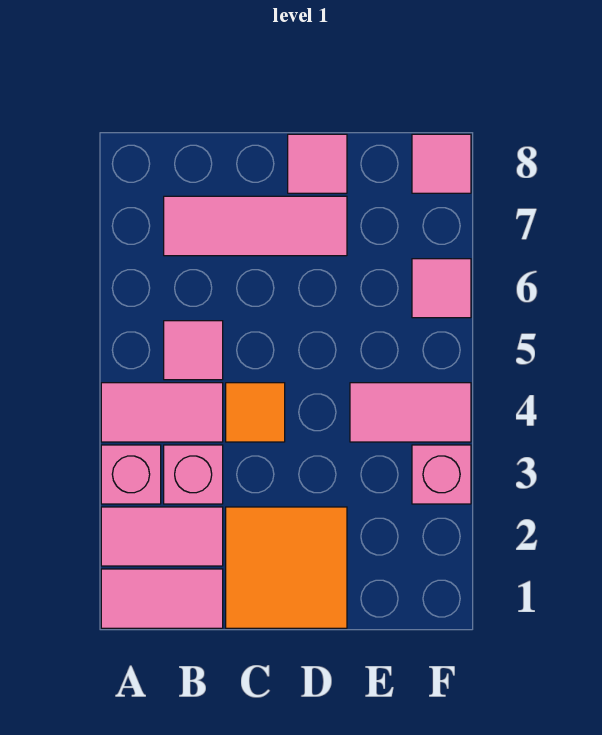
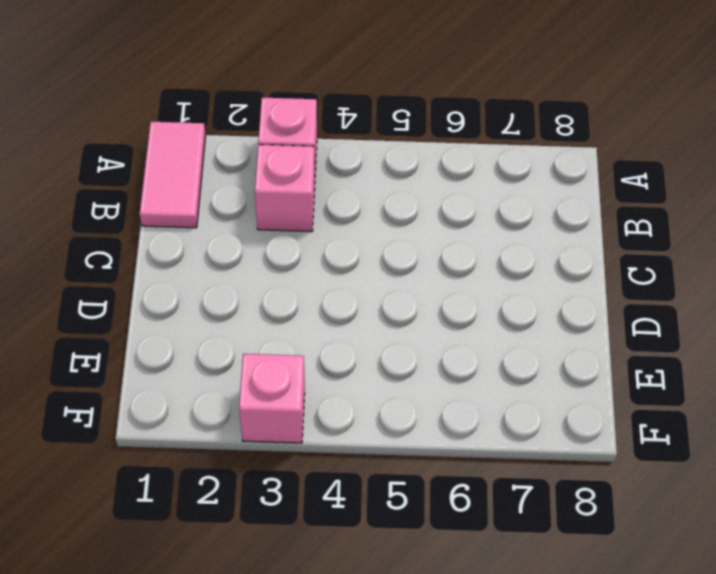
none -> pink tile A2:B2 level 1
none -> pink tile A4:B4 level 1
none -> pink tile B5 level 1

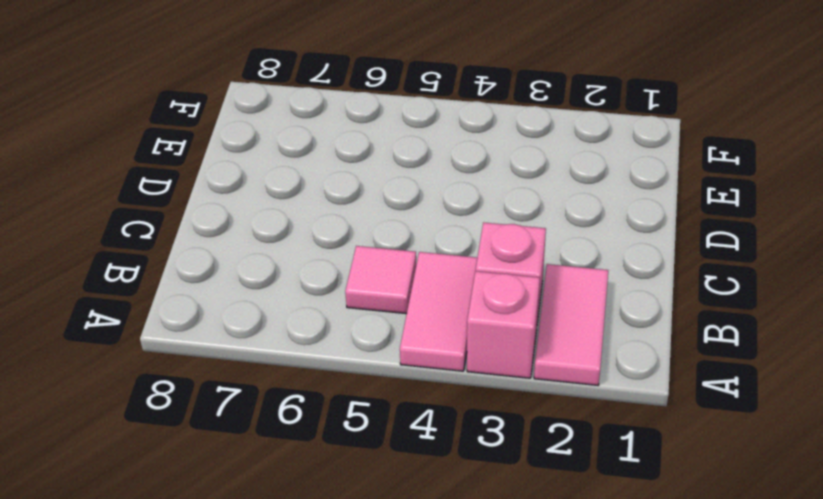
none -> pink tile A1:B1 level 1
none -> pink tile B7:D7 level 1
none -> orange tile C1:D2 level 1

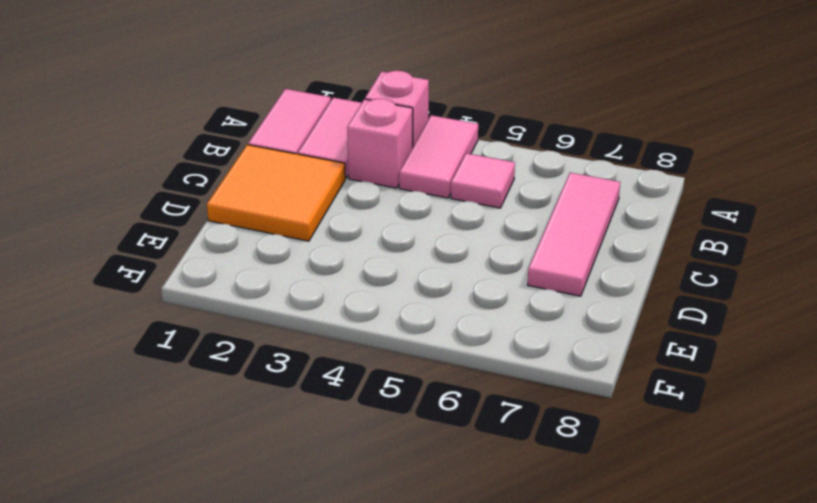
none -> orange tile C4 level 1
none -> pink tile D8 level 1
none -> pink tile E4:F4 level 1

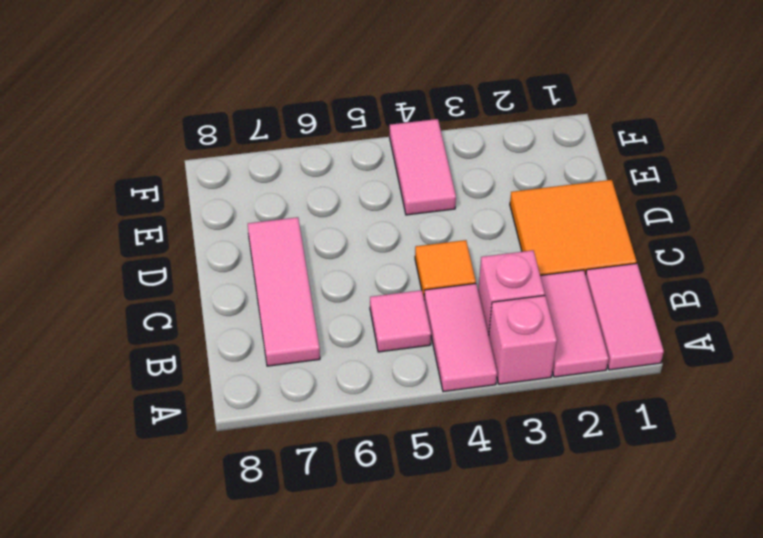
none -> pink tile D8 level 1
none -> pink brick F3 level 1
none -> pink tile F6 level 1

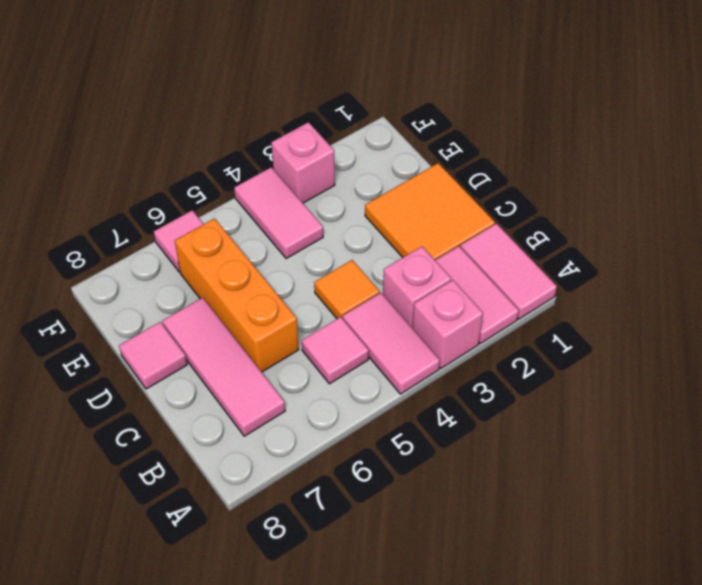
orange brick C6:E6 level 1 -> none
none -> pink tile F8 level 1

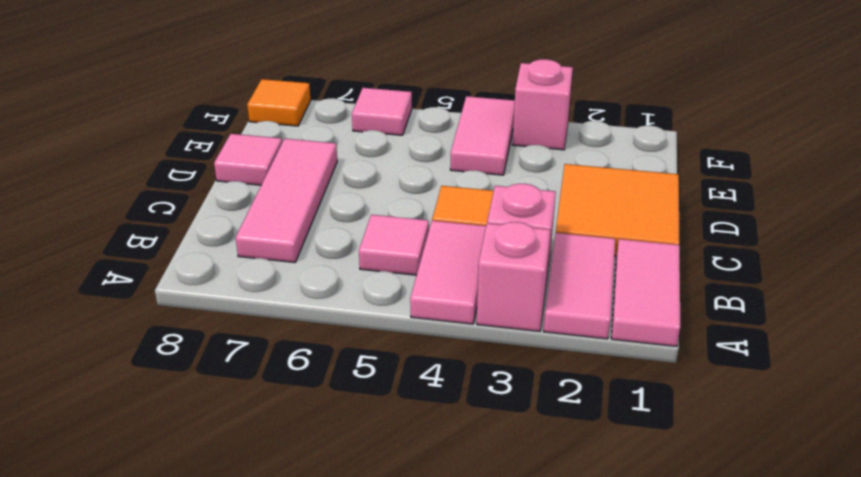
orange tile F8 level 1 -> pink tile F8 level 1

